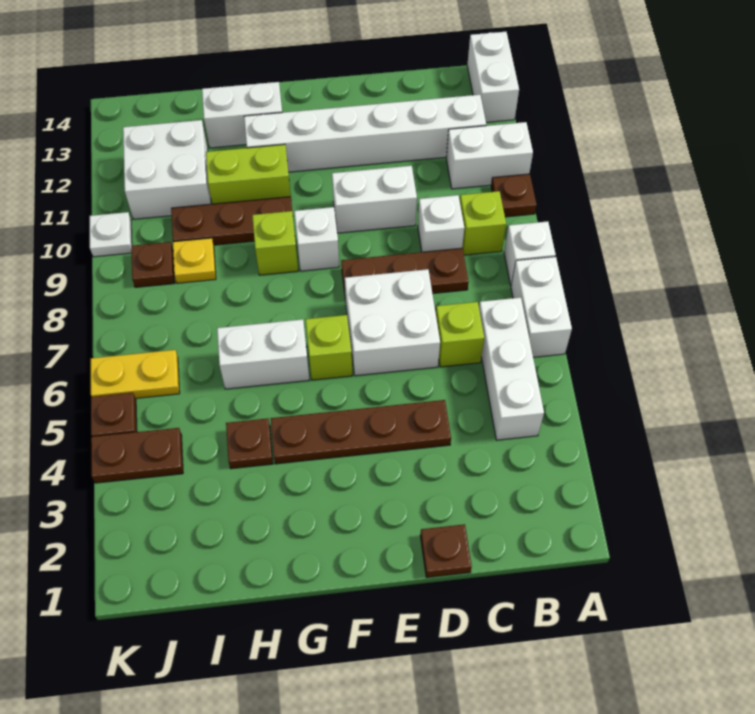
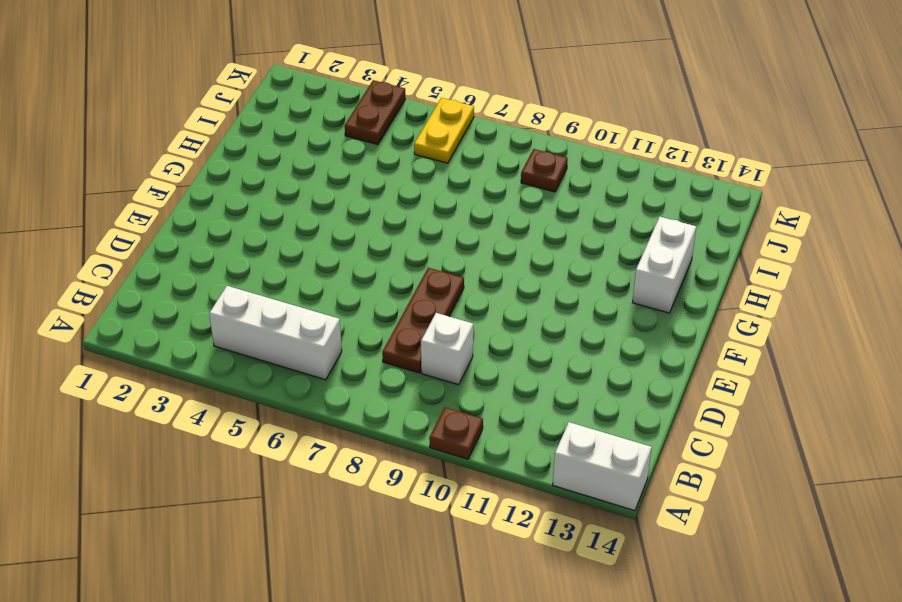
none -> white brick A6:A7 level 1
none -> white brick A8 level 1
none -> white brick A11:B11 level 1
none -> lime brick B9 level 1

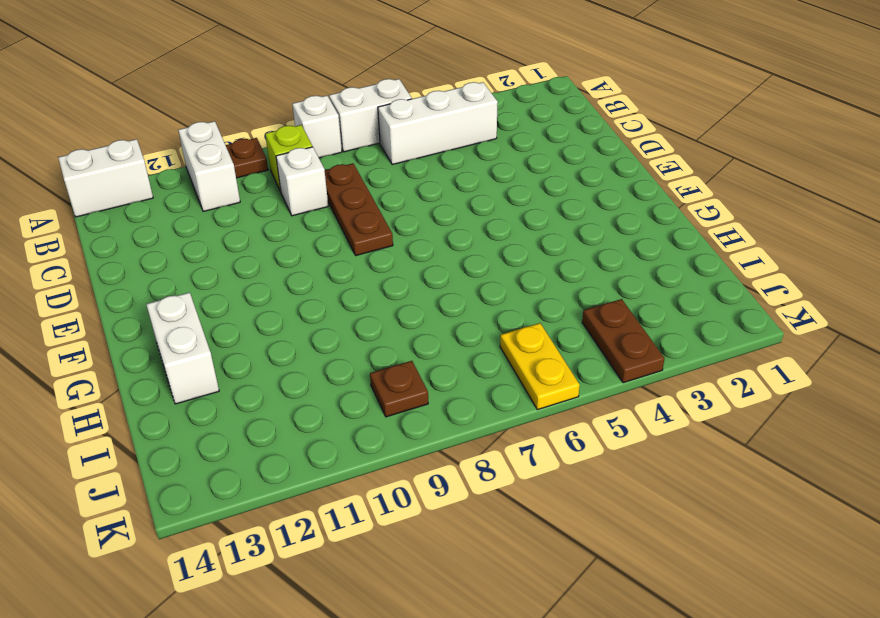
none -> white brick B12:G12 level 1
none -> lime brick C6 level 1
none -> brown plate D1 level 1
none -> brown plate D4:G4 level 1

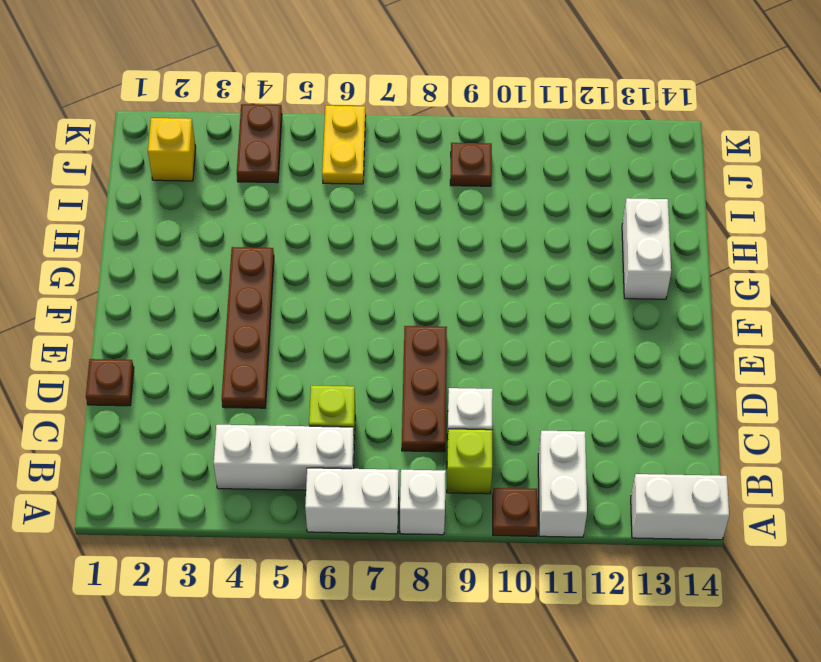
yellow brick J2 level 1 -> none
none -> white brick B12:G12 level 1
none -> white brick D6:E7 level 1
none -> white brick D10:E10 level 1
none -> lime brick F6 level 1

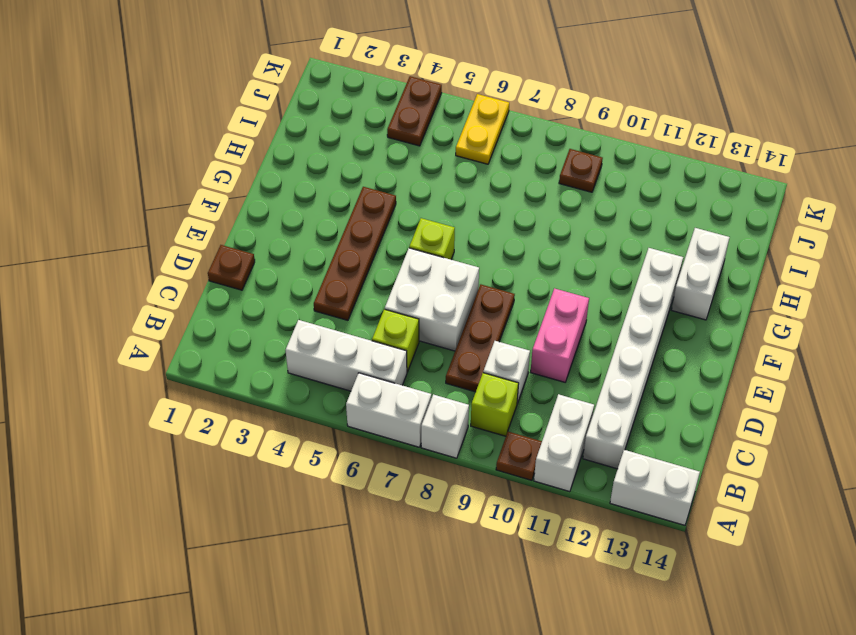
pink brick D10:E10 level 1 -> white brick D10:E10 level 1
none -> white brick F9 level 1
none -> white brick G6:H6 level 1
none -> lime brick G9 level 1
none -> brown plate G10:I10 level 1

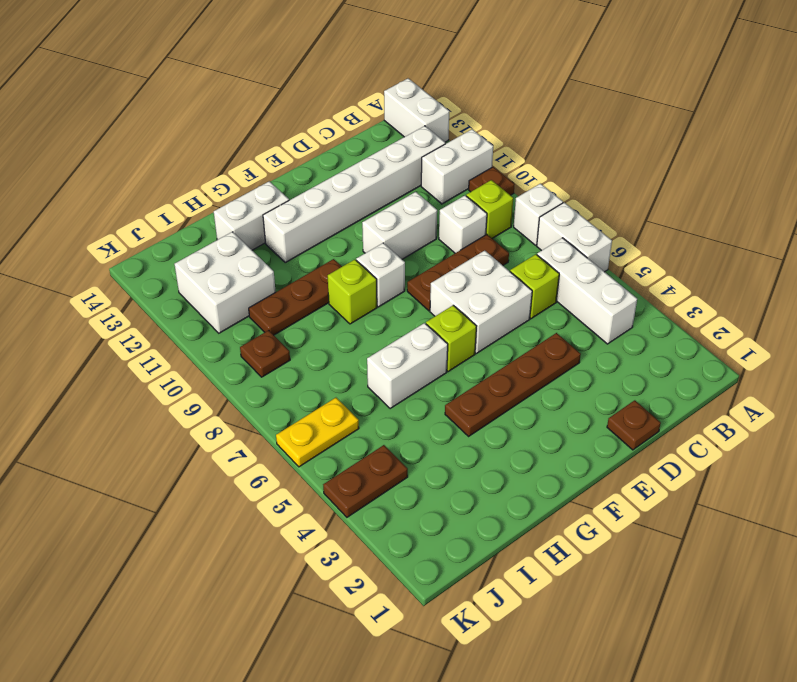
none -> lime brick G11:H11 level 1
none -> brown plate H4 level 1
none -> yellow plate I9 level 1
none -> brown plate K5 level 1

